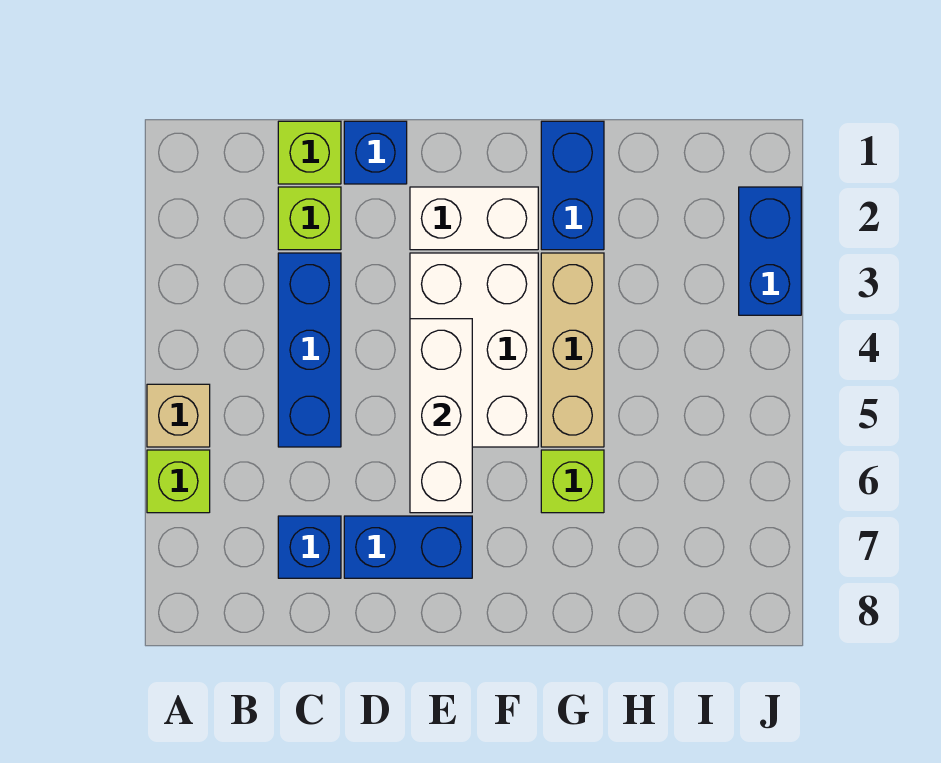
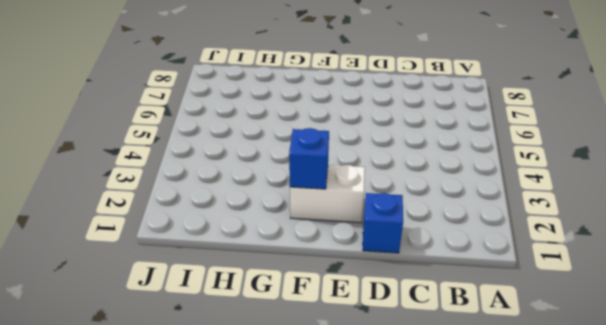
blue brick F2 level 2 -> blue brick C7 level 1
none -> tan brick A5 level 1
none -> lime brick A6 level 1
none -> lime brick C1 level 1

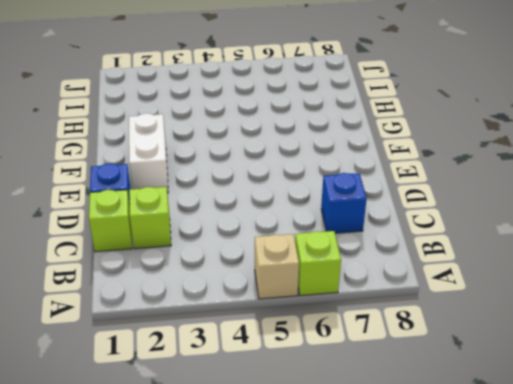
none -> blue brick C3:C5 level 1
none -> blue brick D7:E7 level 1
none -> white brick E3:F5 level 1

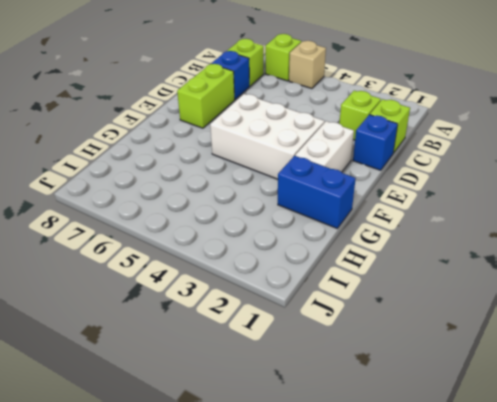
lime brick B7 level 1 -> lime brick G6 level 1
lime brick D7:E7 level 1 -> blue brick D7:E7 level 1
none -> blue brick C3:C5 level 1
none -> tan brick G3:G5 level 1
none -> blue brick J2:J3 level 1

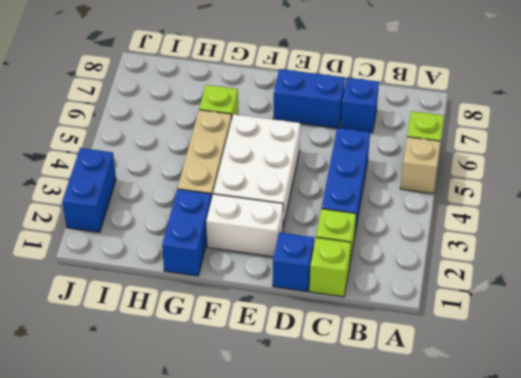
none -> white brick E4:E6 level 2

